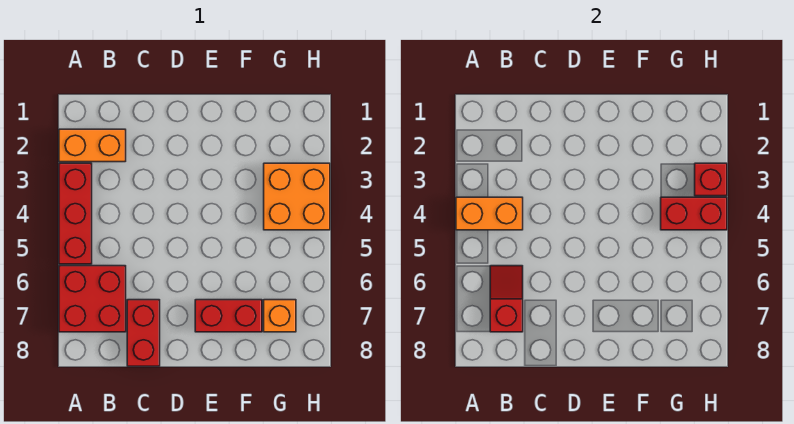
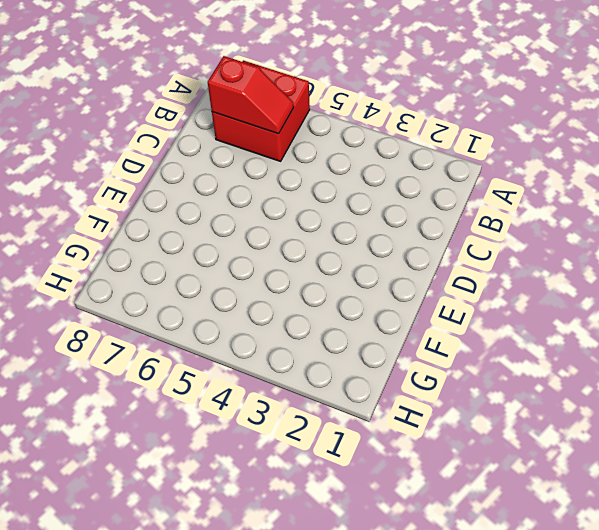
none -> orange brick A2:B2 level 1
none -> red brick A3:A5 level 1

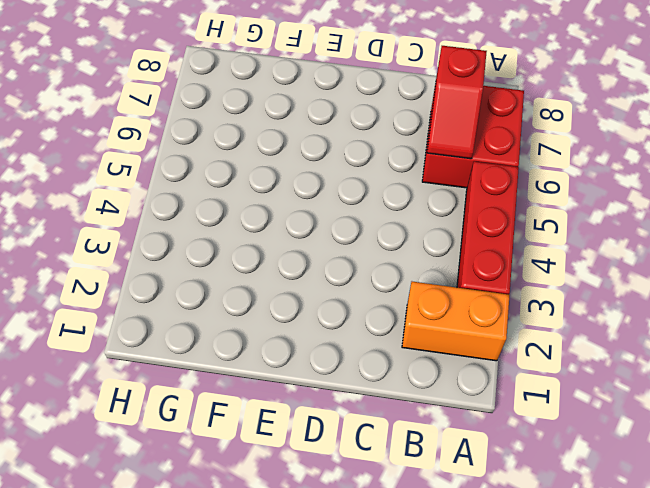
none -> red brick C7:C8 level 1
none -> red brick E7:F7 level 1

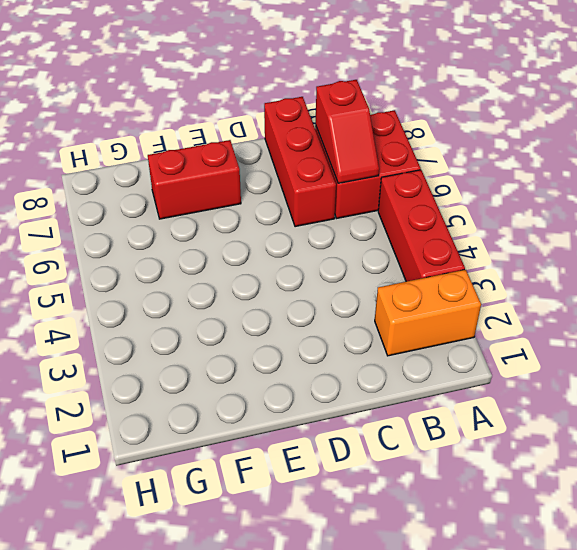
red brick C6:C8 level 1 -> red brick C7:C8 level 1
none -> orange brick G3:H4 level 1
none -> orange brick G7 level 1

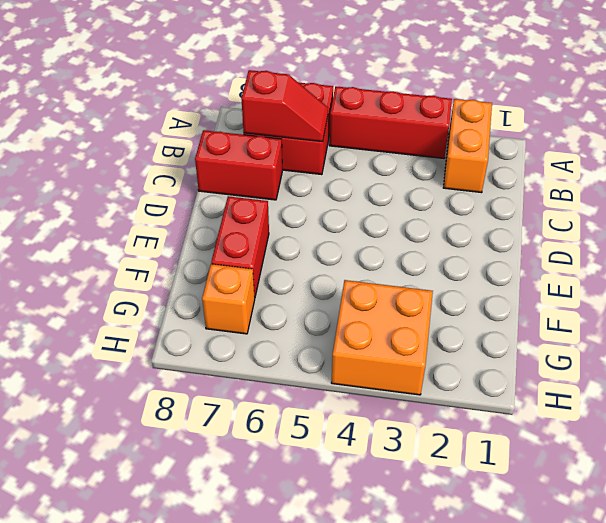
none -> orange brick A4:B4 level 2
none -> red brick G4:H4 level 2

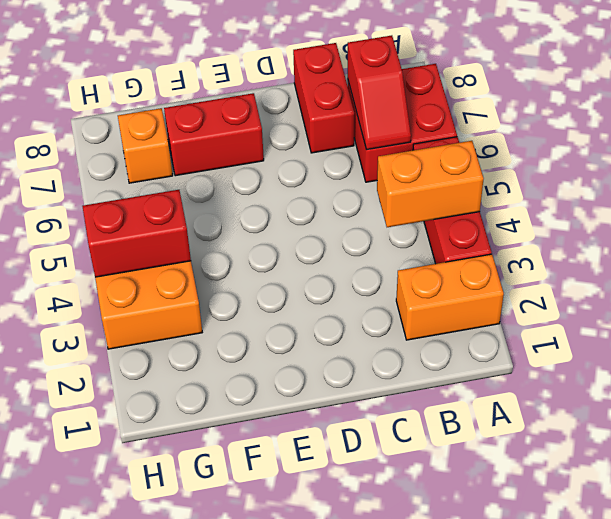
none -> red brick H3 level 2

